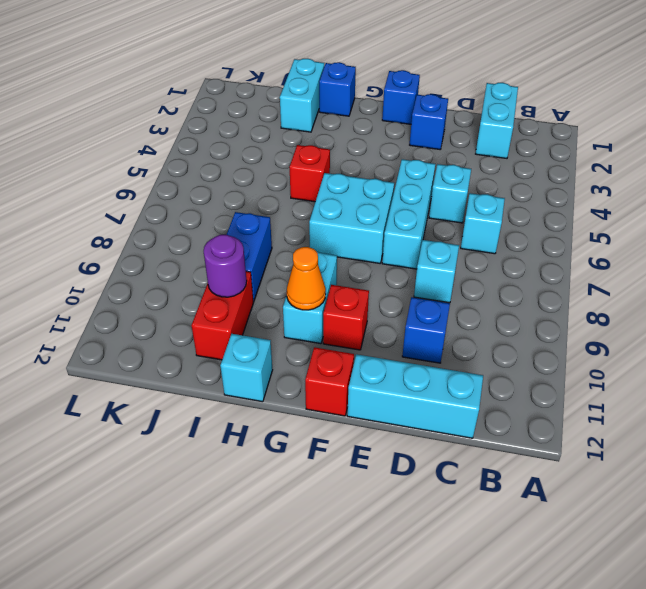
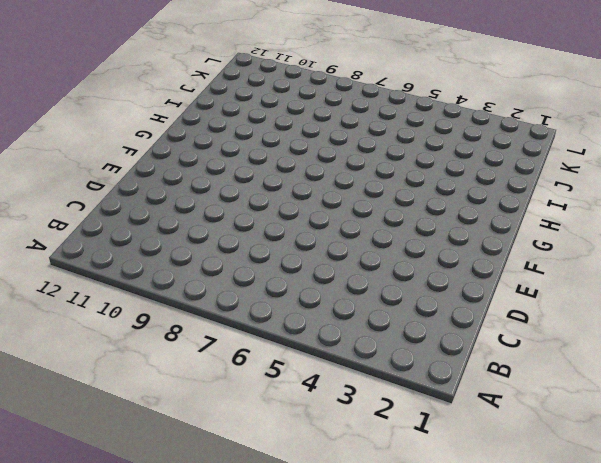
none -> cyan brick C1:C2 level 1
none -> cyan brick C6 level 1
none -> cyan brick C12:E12 level 1

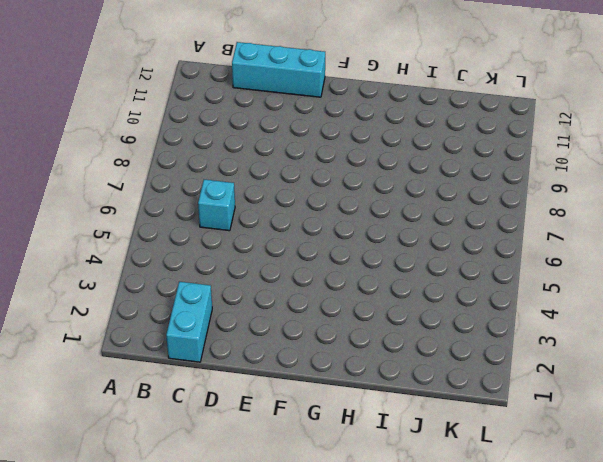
none -> cyan brick D5 level 1
none -> cyan brick D8 level 1
none -> blue brick D10 level 1

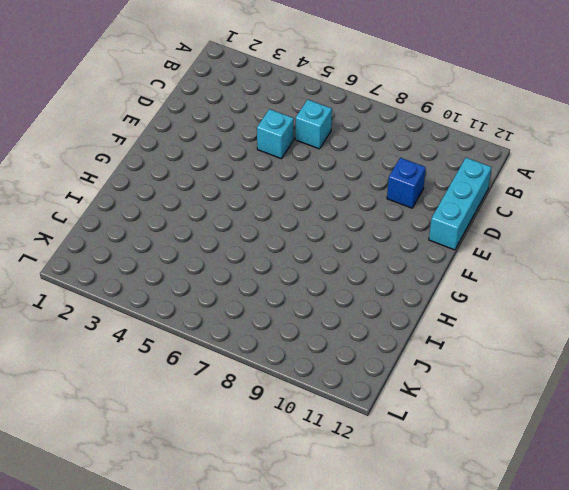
none -> cyan brick C1:C2 level 1
none -> cyan brick D8 level 1
none -> blue brick E2 level 1

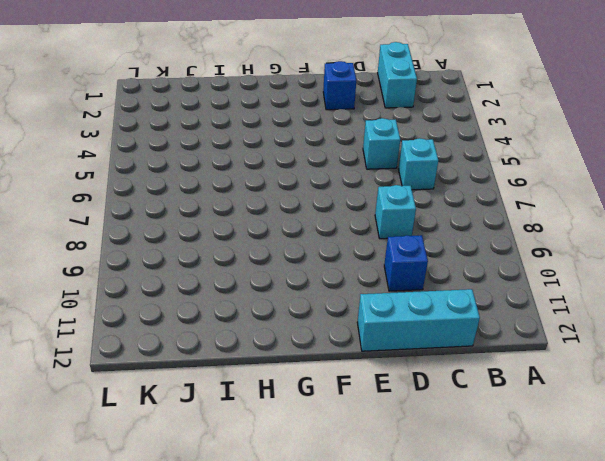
none -> cyan brick E5:E7 level 1
none -> blue brick F1 level 1
none -> cyan brick F6:G7 level 1

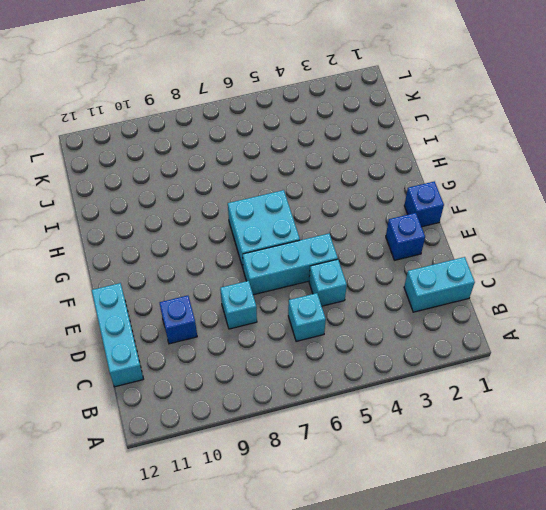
none -> red brick F10 level 1
none -> red brick F12 level 1
none -> cyan brick G9:G10 level 1

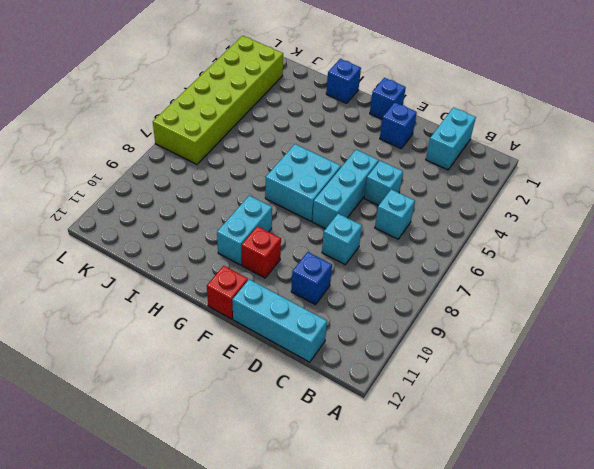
lime brick K2:L7 level 1 -> none
none -> red brick H5 level 1
none -> cyan brick H12 level 1
none -> cyan brick I1:I2 level 1

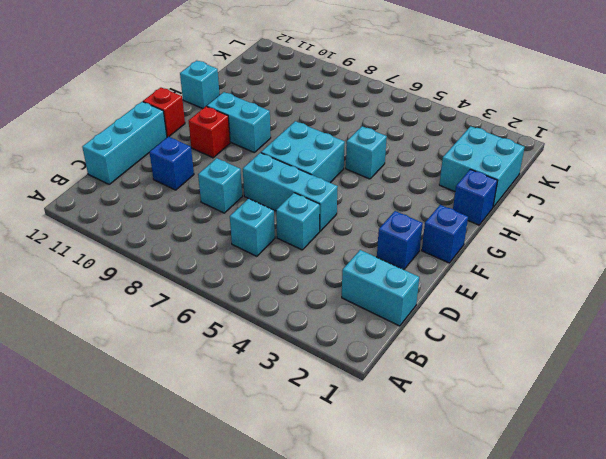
cyan brick H5 level 1 -> red brick H5 level 1
cyan brick I1:J2 level 1 -> cyan brick I1:I2 level 1
none -> blue brick I8:I9 level 1
none -> red brick I10:I11 level 1
none -> orange cone G10 level 2

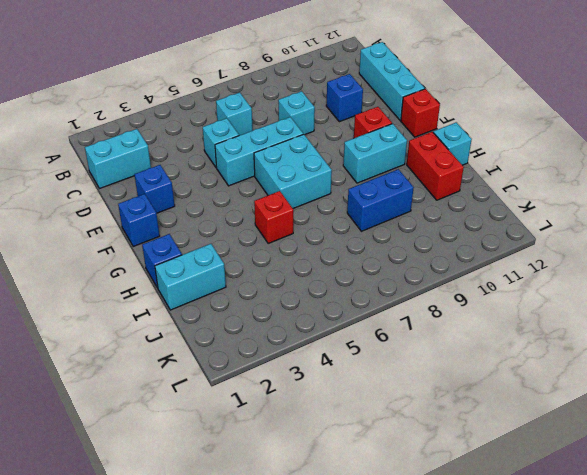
red brick H11:I11 level 1 -> red brick I10:I11 level 1
none -> orange cone G10 level 2
none -> purple round brick I10 level 2

